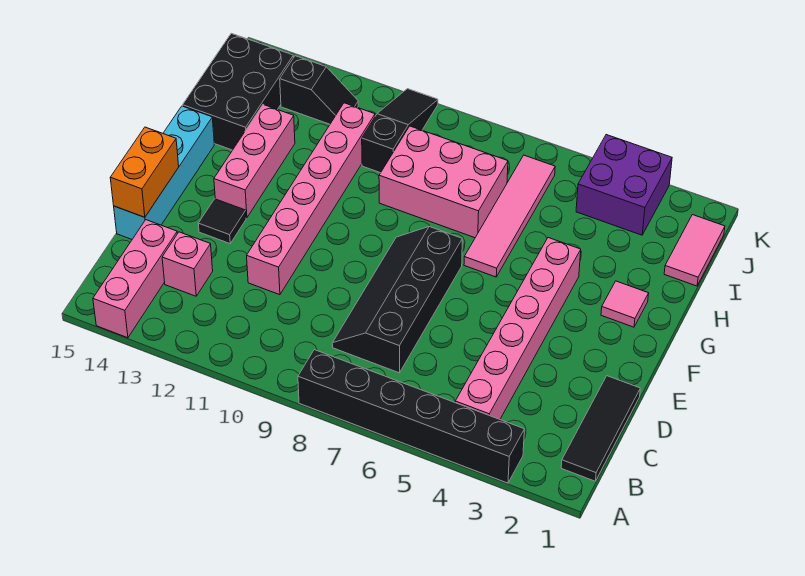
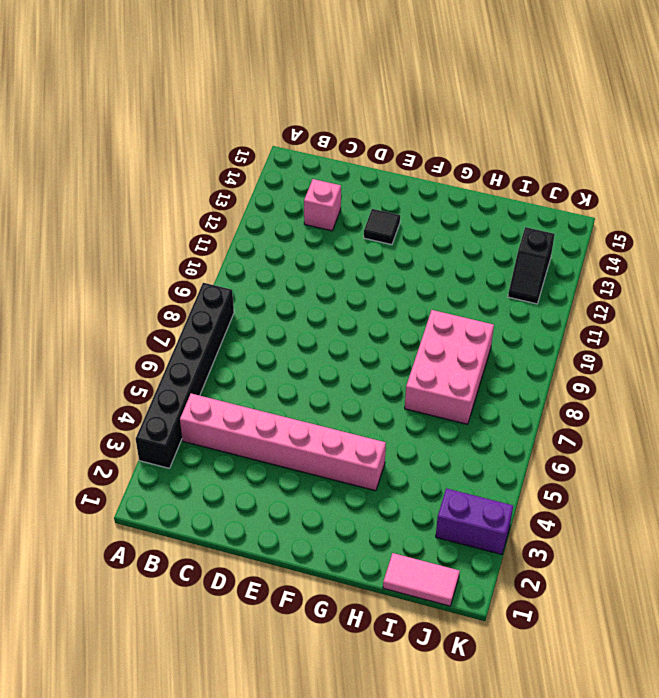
purple brick J3:K3 level 1 -> purple brick J3:K4 level 1
none -> pink brick A14:C14 level 1
none -> black tile B1:D1 level 1
none -> black slope C7:F8 level 1 top 7

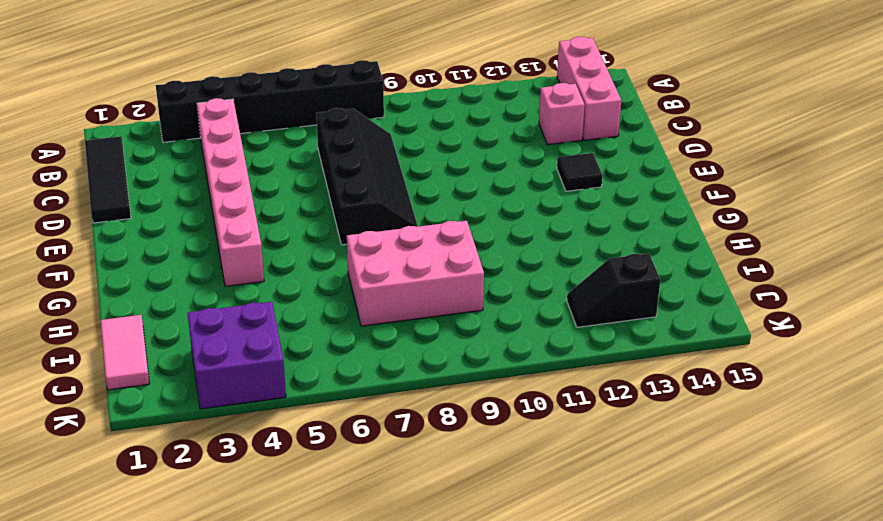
none -> pink brick D11:I11 level 1
none -> cyan brick D15:G15 level 1
none -> pink brick F13:H13 level 1

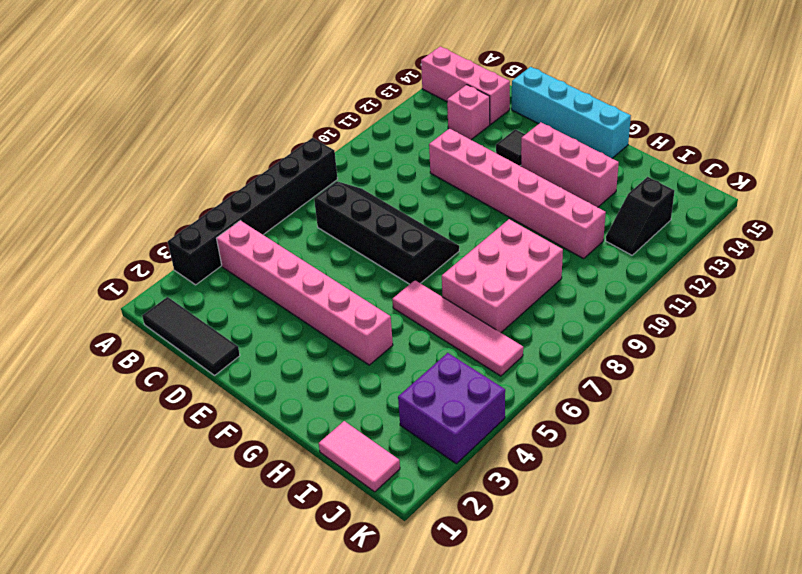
none -> pink tile G2 level 1
none -> black brick H14:J15 level 1
none -> black slope I10:K10 level 1 top I

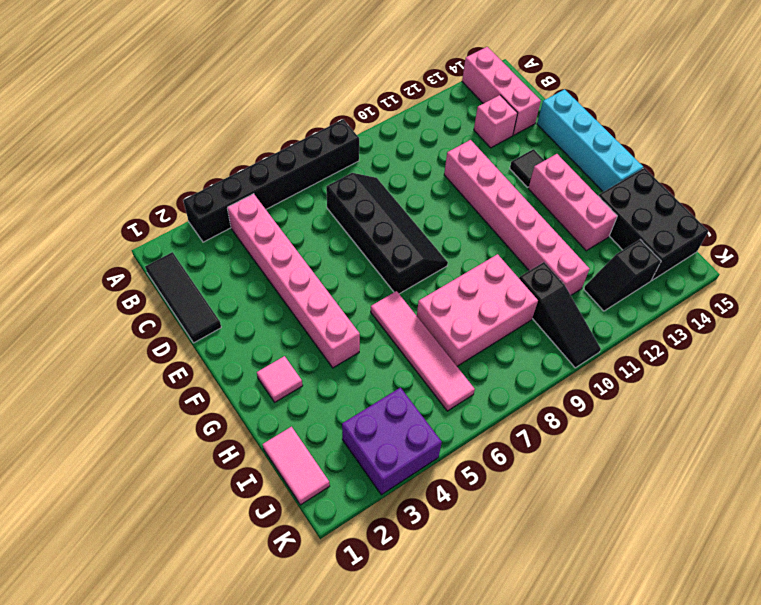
none -> orange brick D15:E15 level 2

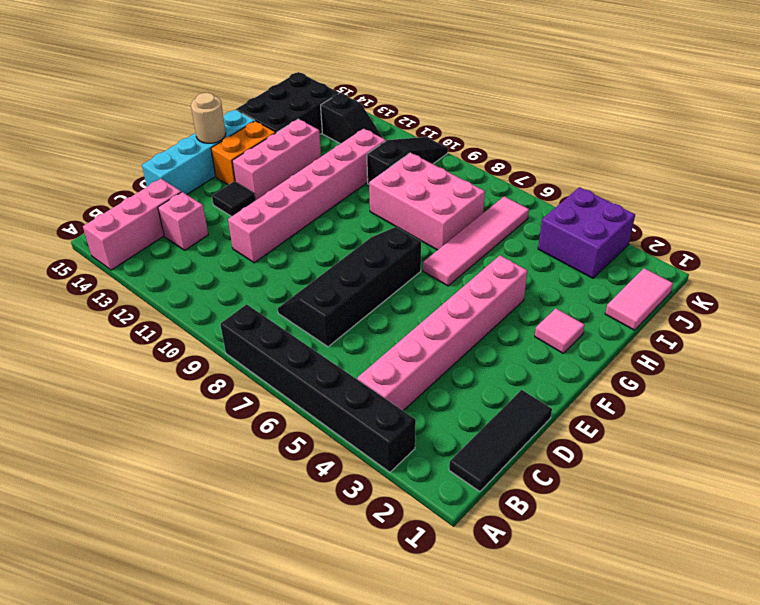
orange brick F14:G14 level 1 -> orange brick D15:E15 level 2
tan round brick F15 level 2 -> none

